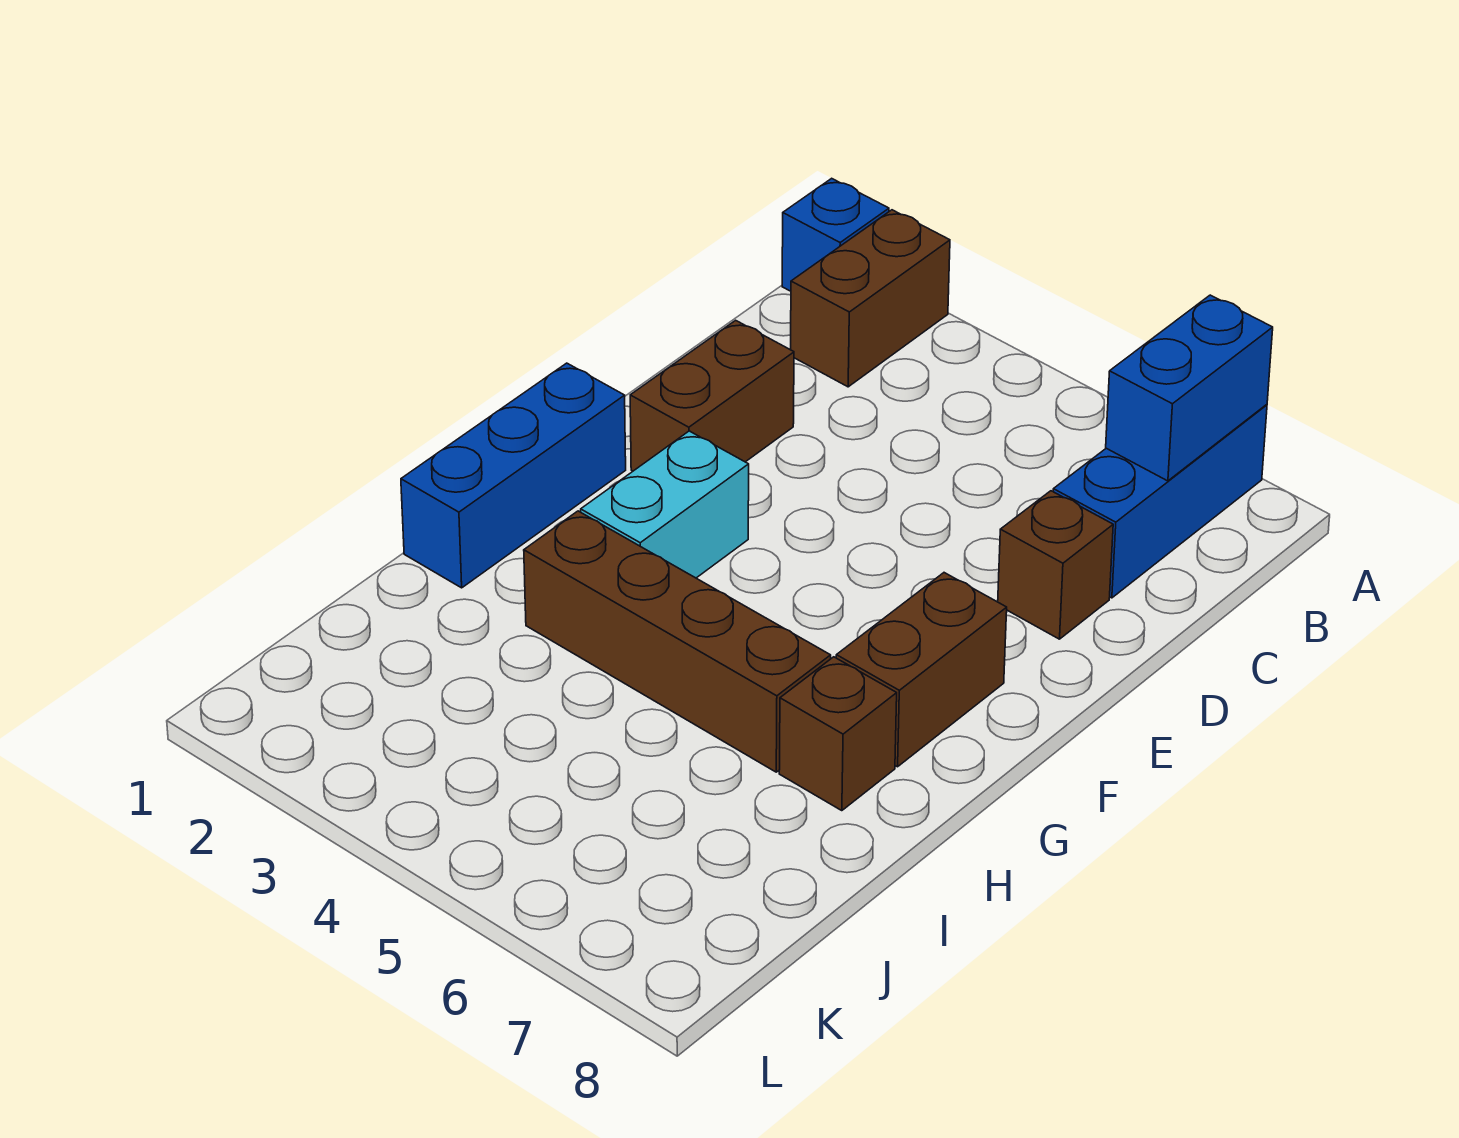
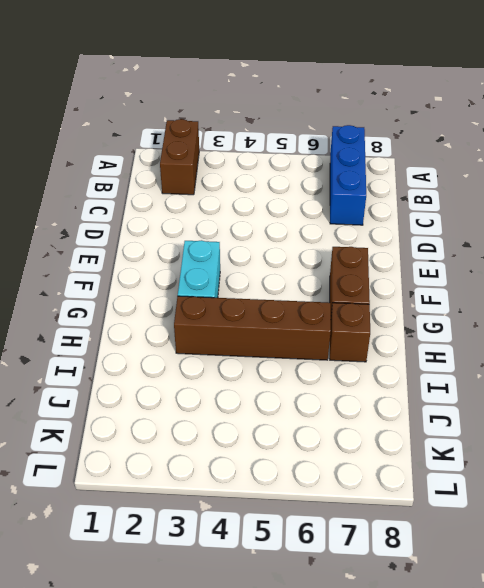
none -> blue brick A1 level 1
none -> brown brick D2:E2 level 1

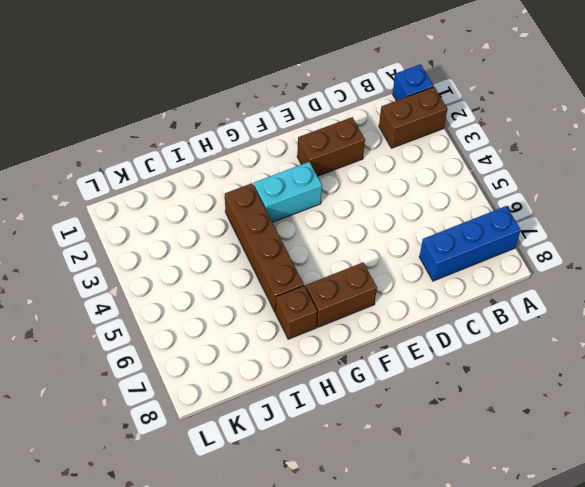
none -> brown brick D7 level 1
none -> blue brick F1:H1 level 1

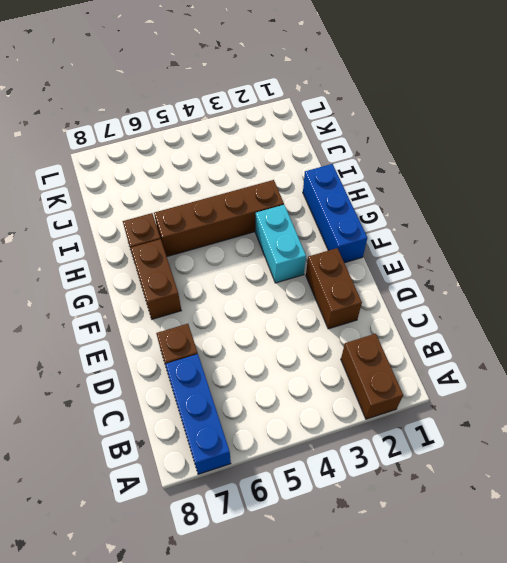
none -> blue brick A1 level 1
none -> blue brick A7:B7 level 2

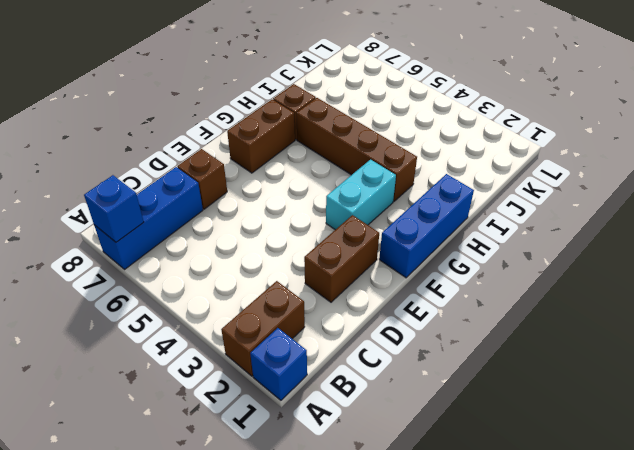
blue brick A7 level 2 -> blue brick A7:B7 level 2

